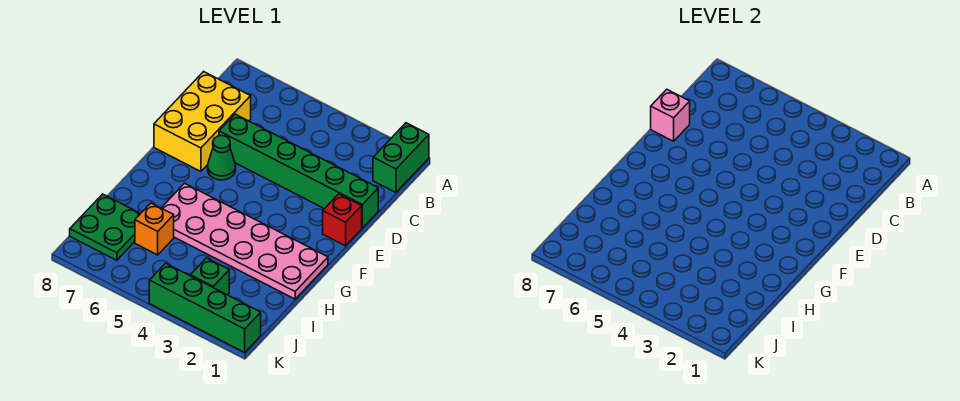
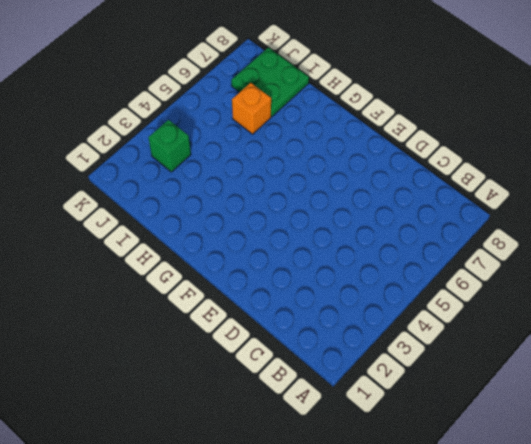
none -> green brick A1:B1 level 1
none -> yellow brick C7:E8 level 1

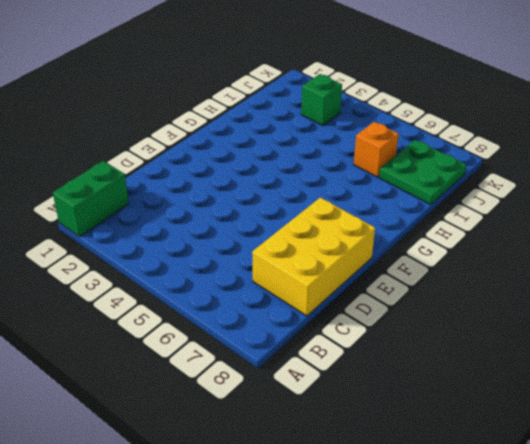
none -> green brick D1:D6 level 1
none -> red brick E1 level 1

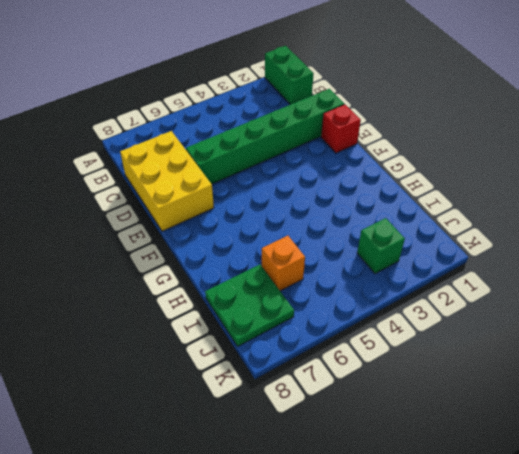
none -> green cone E6 level 1
none -> pink plate G1:H6 level 1

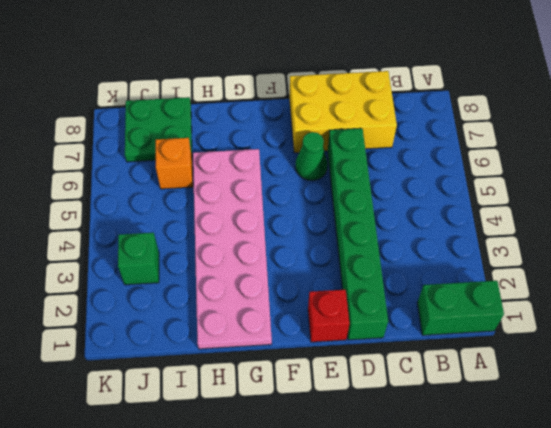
none -> green brick K1:K4 level 1
none -> pink brick D8 level 2

